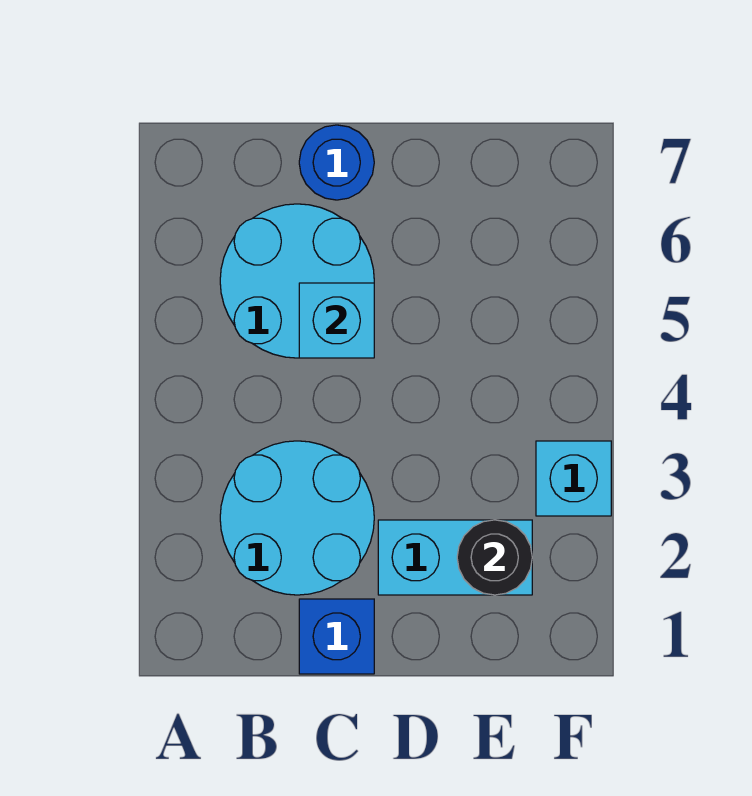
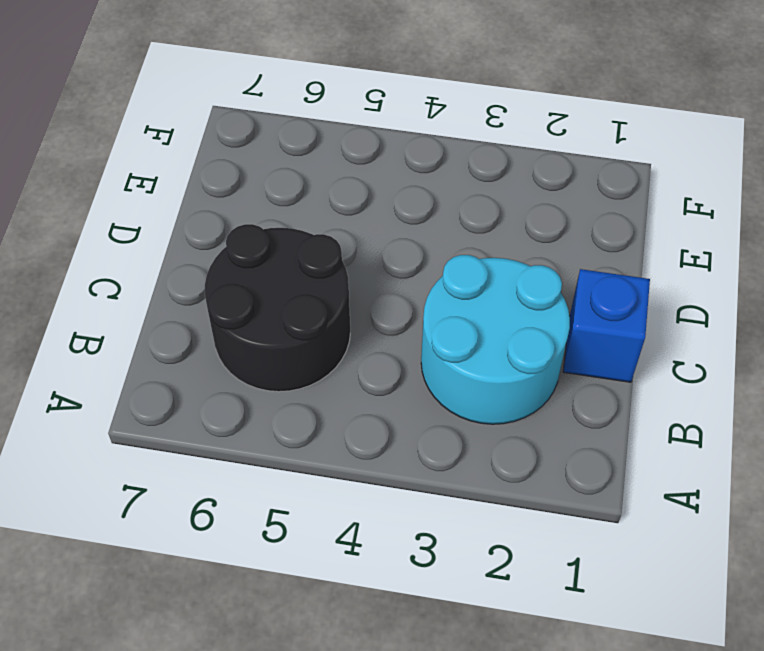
black round brick B5:C6 level 1 -> cyan round brick B5:C6 level 1
none -> blue round brick C7 level 1
none -> cyan brick D2:E2 level 1

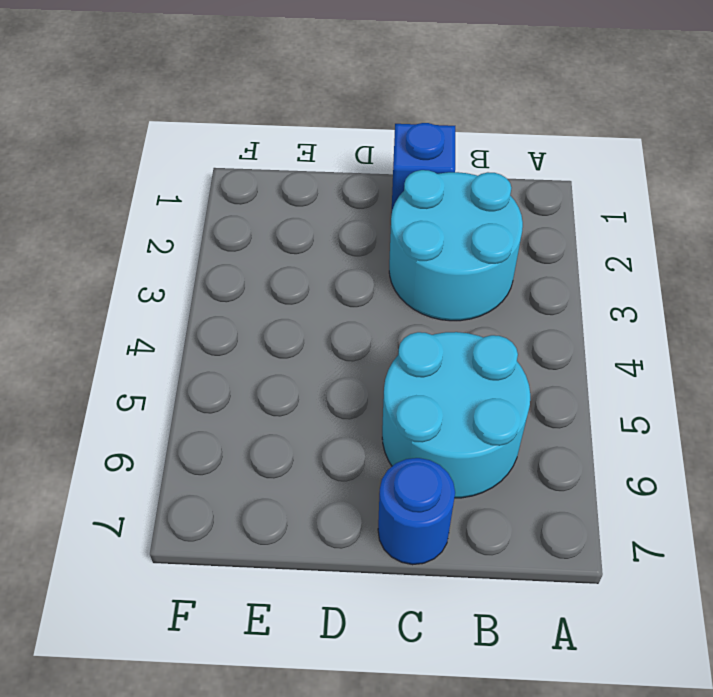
none -> cyan brick D2:E2 level 1
none -> cyan brick F3 level 1

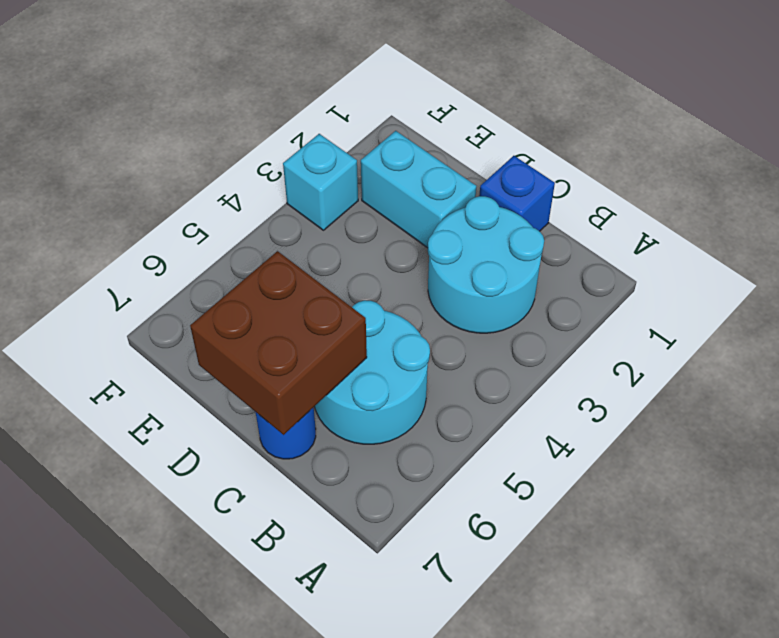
brown brick C6:D7 level 2 -> none
none -> cyan brick C5 level 2
none -> black round brick E2 level 2

